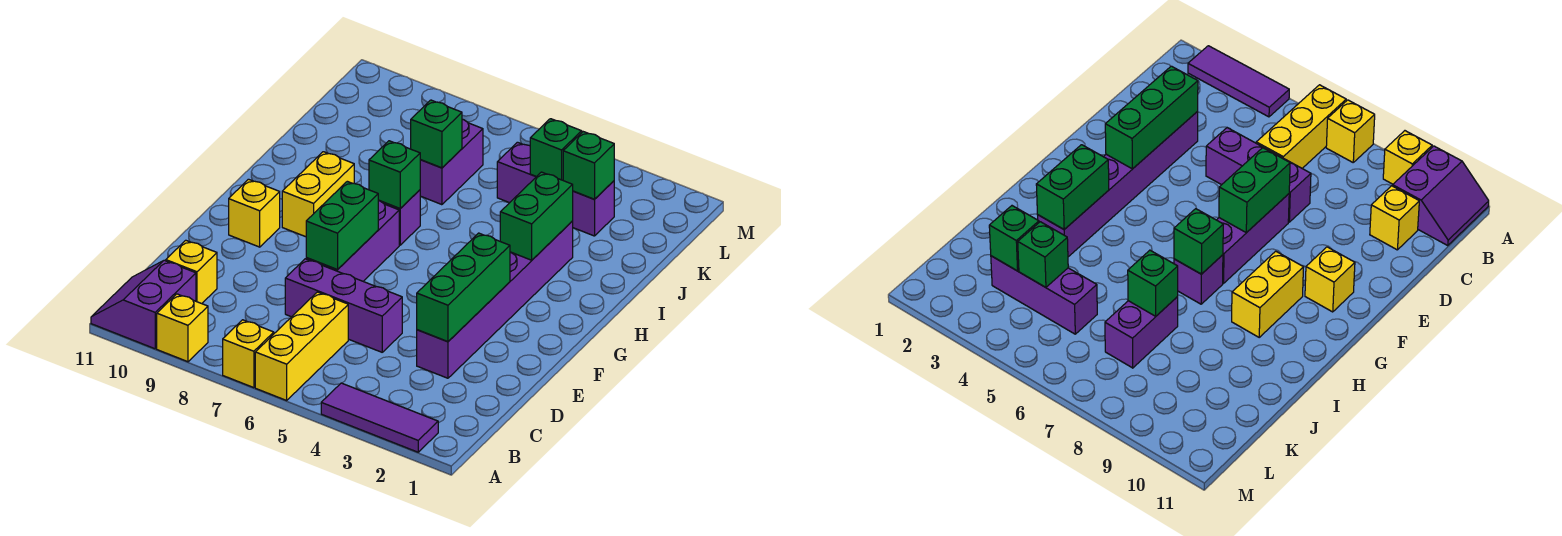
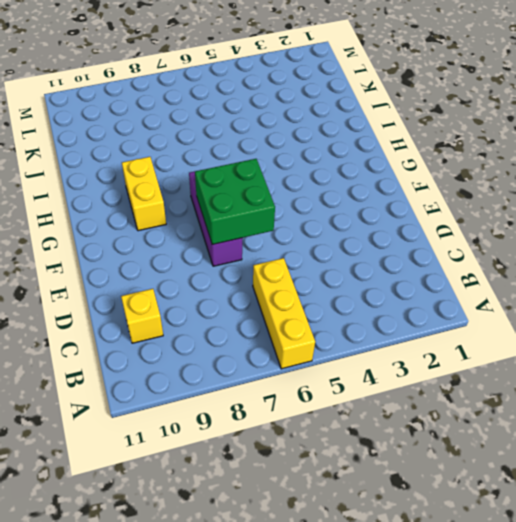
green brick E6:F7 level 2 -> green brick E7:F7 level 2
none -> purple tile A2:A4 level 1
none -> yellow brick A7 level 1
none -> yellow brick A9 level 1

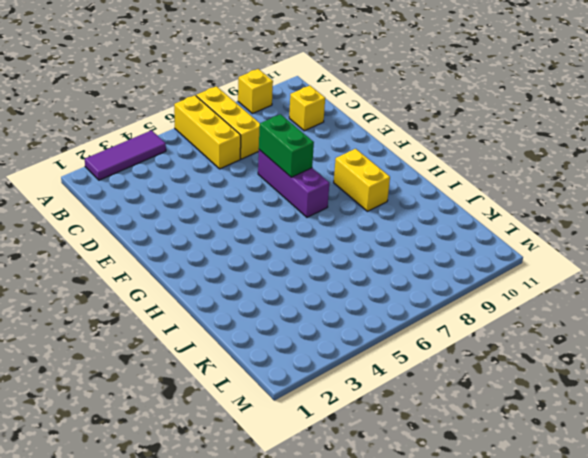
yellow brick A7:C7 level 1 -> yellow brick A7 level 1
none -> purple slope A10:B11 level 1 top 10
none -> purple brick D3:I3 level 1
none -> purple brick D5:D7 level 1

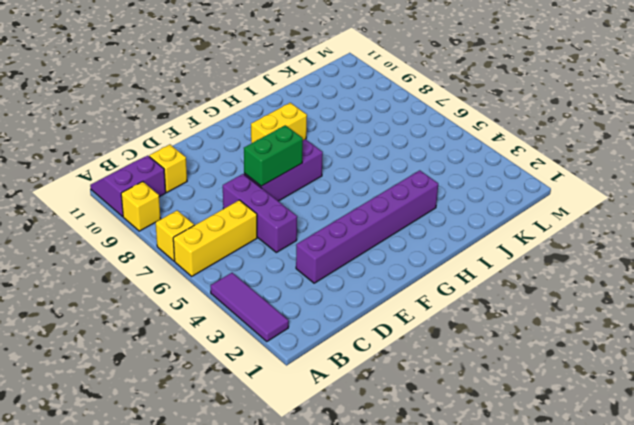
none -> yellow brick F10 level 1
none -> purple brick H7 level 1
none -> purple brick J7:K7 level 1

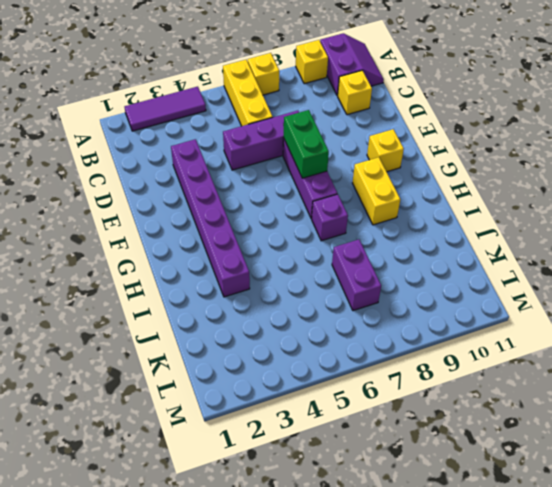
none -> purple brick K3:K5 level 1
none -> green brick D3:F3 level 2
none -> green brick H3:I3 level 2

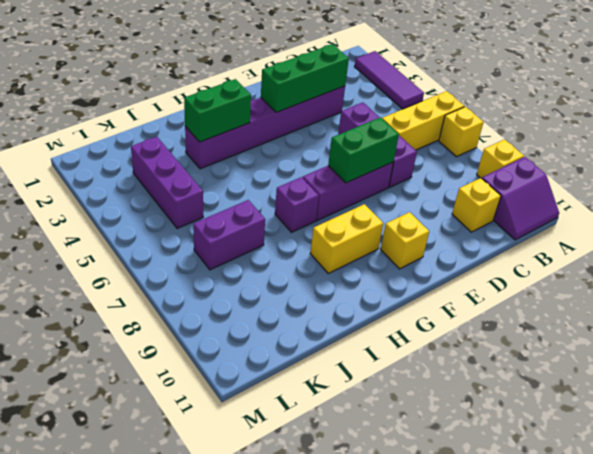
none -> green brick H7 level 2
none -> green brick J7 level 2
none -> green brick K3 level 2

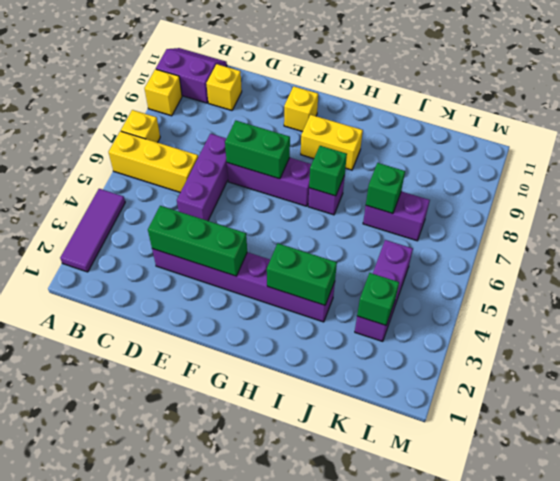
none -> green brick K4 level 2

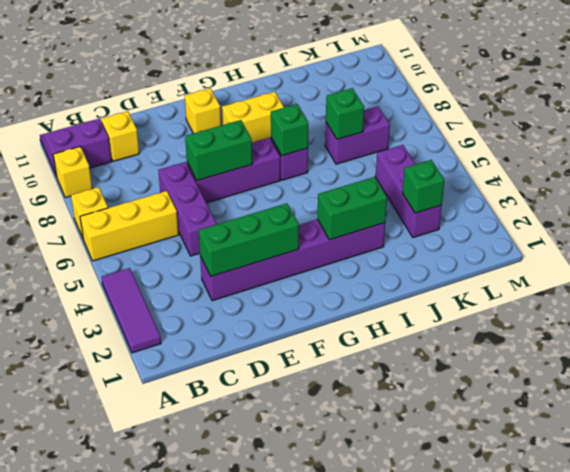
none -> green brick K4 level 2

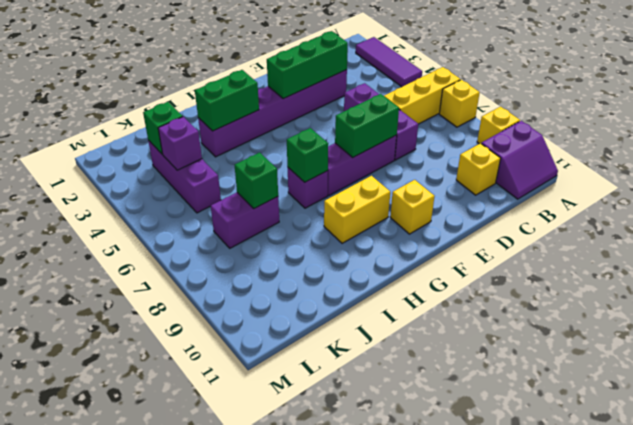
purple brick K4 level 2 -> green brick K4 level 2

